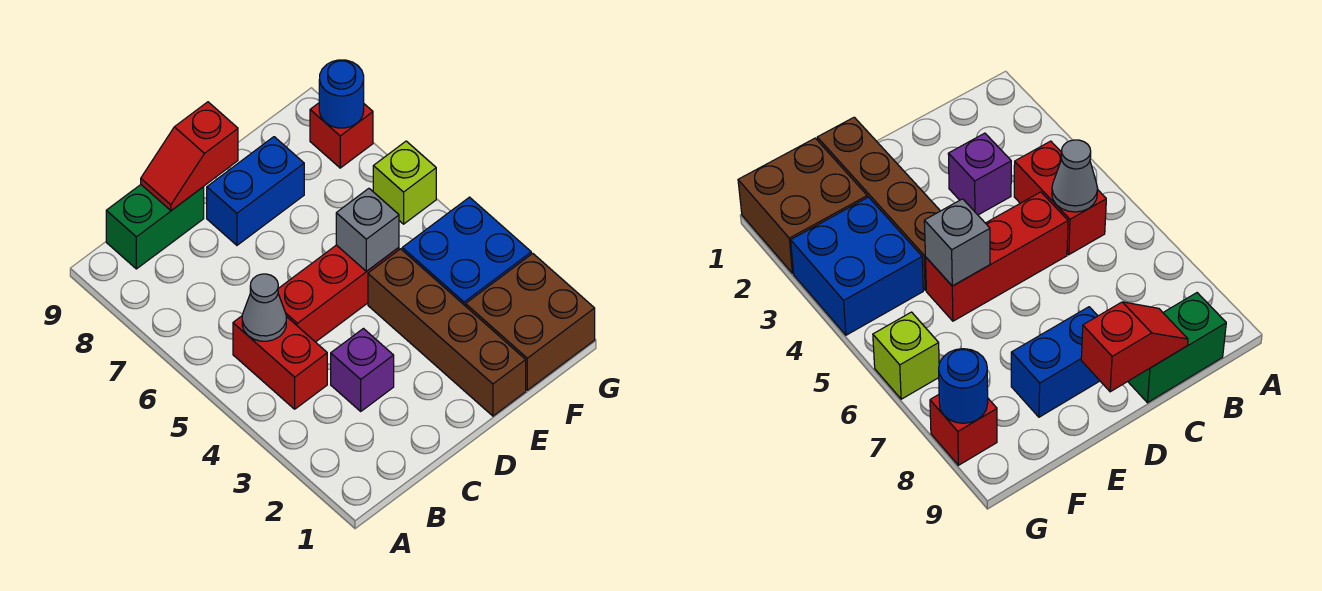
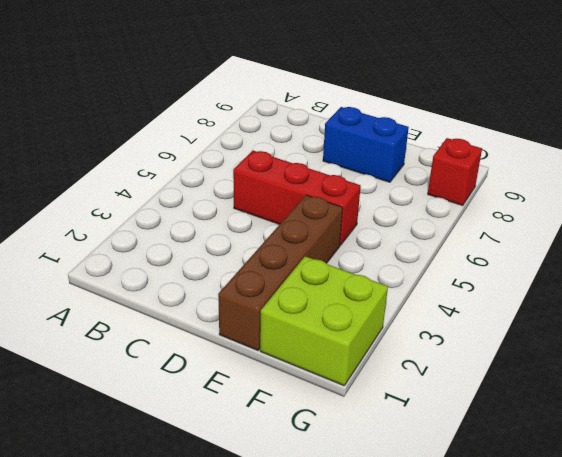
lime brick F1:G2 level 1 -> brown brick F1:G2 level 1
none -> red brick B4:B5 level 1
none -> green brick B9:C9 level 1
none -> purple brick C3 level 1

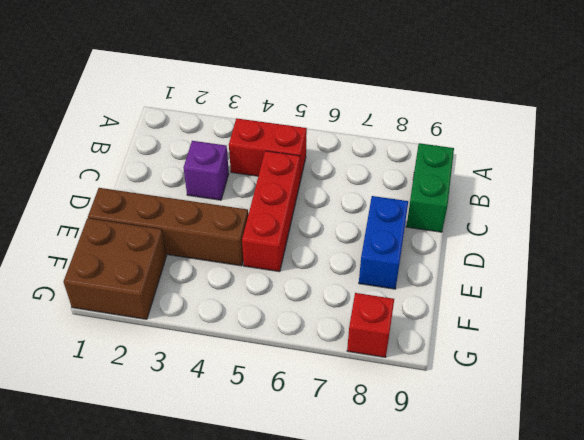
none -> blue brick F3:G4 level 1
none -> lime brick G6 level 1
none -> grey cone B5 level 2

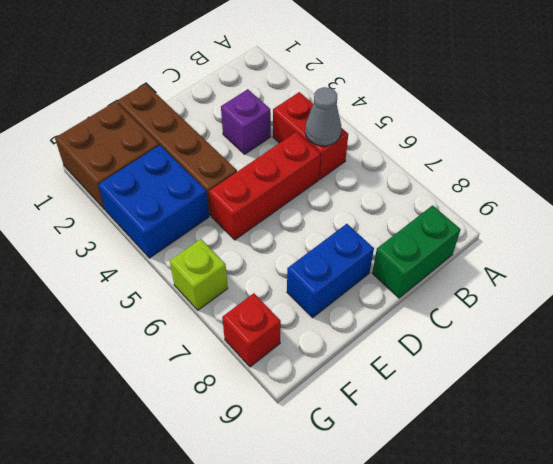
none -> red slope C9:D9 level 2 top D
none -> grey brick E5 level 2
none -> blue round brick G8 level 2

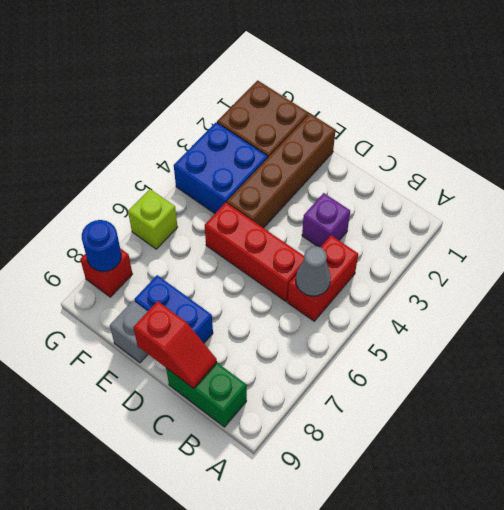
grey brick E9 level 1 -> grey brick E5 level 2

